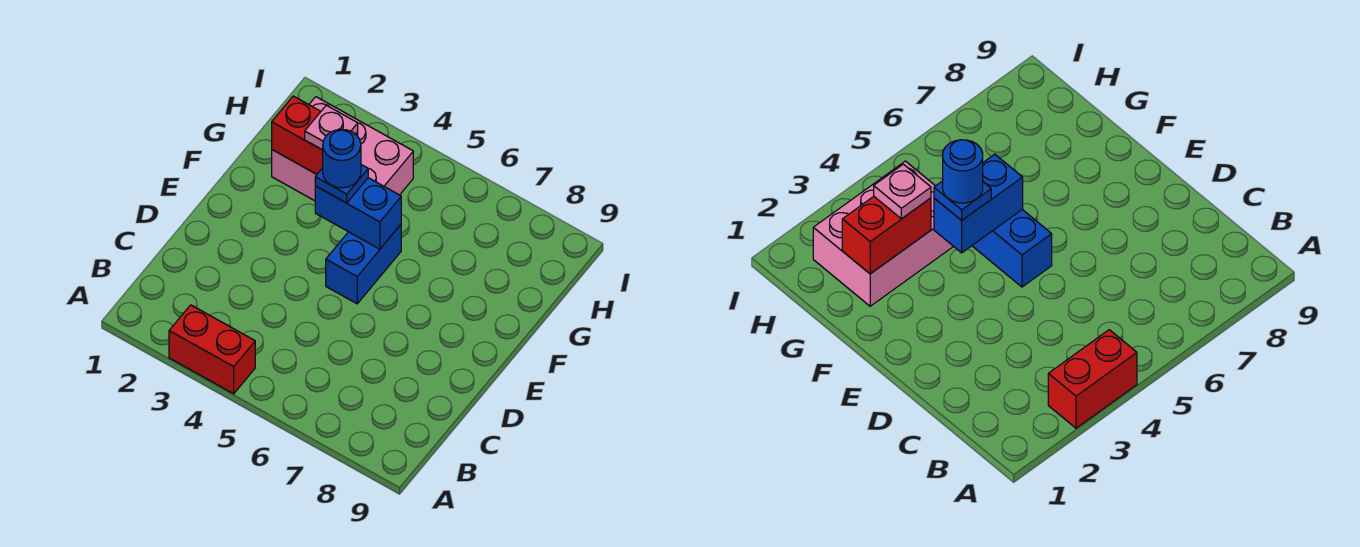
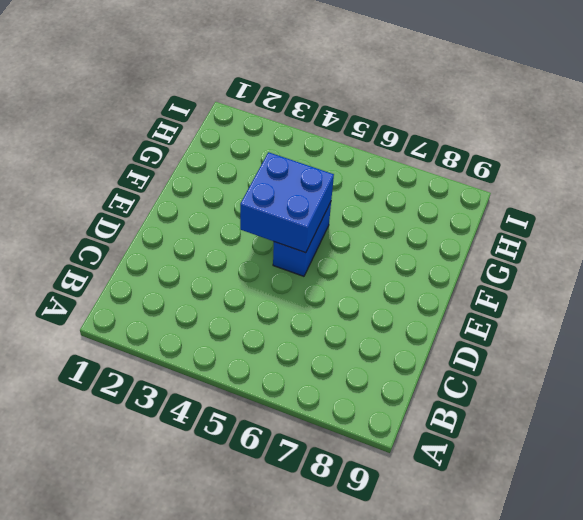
blue brick E4:F5 level 2 -> blue brick F4:F5 level 2
none -> red brick A3:A4 level 1
none -> pink brick G2:H4 level 1

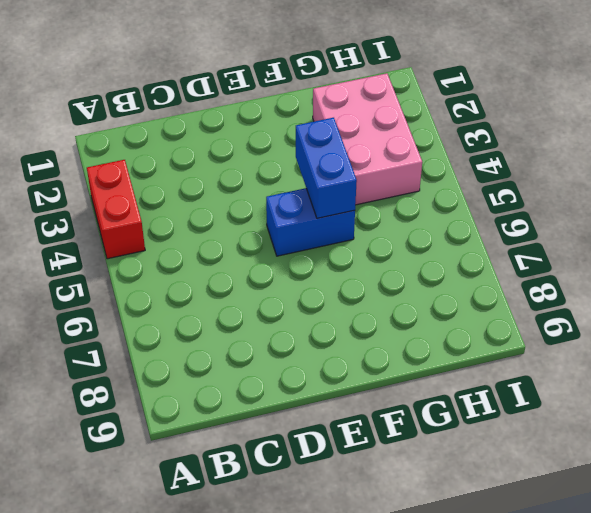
none -> red brick G2:G3 level 2
none -> blue plate F4 level 3

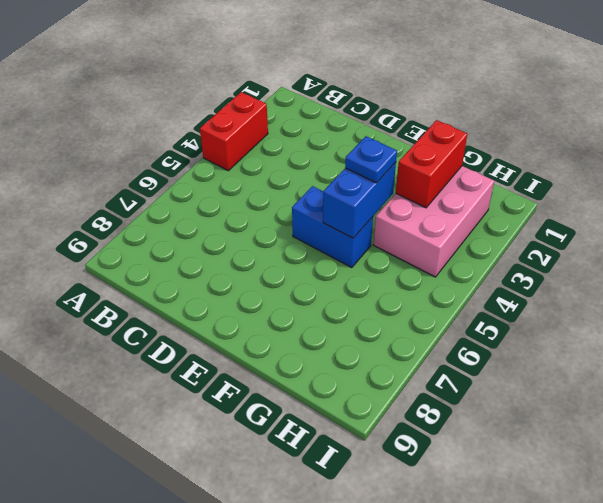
none -> pink plate G3 level 3
none -> blue round brick F4 level 4

